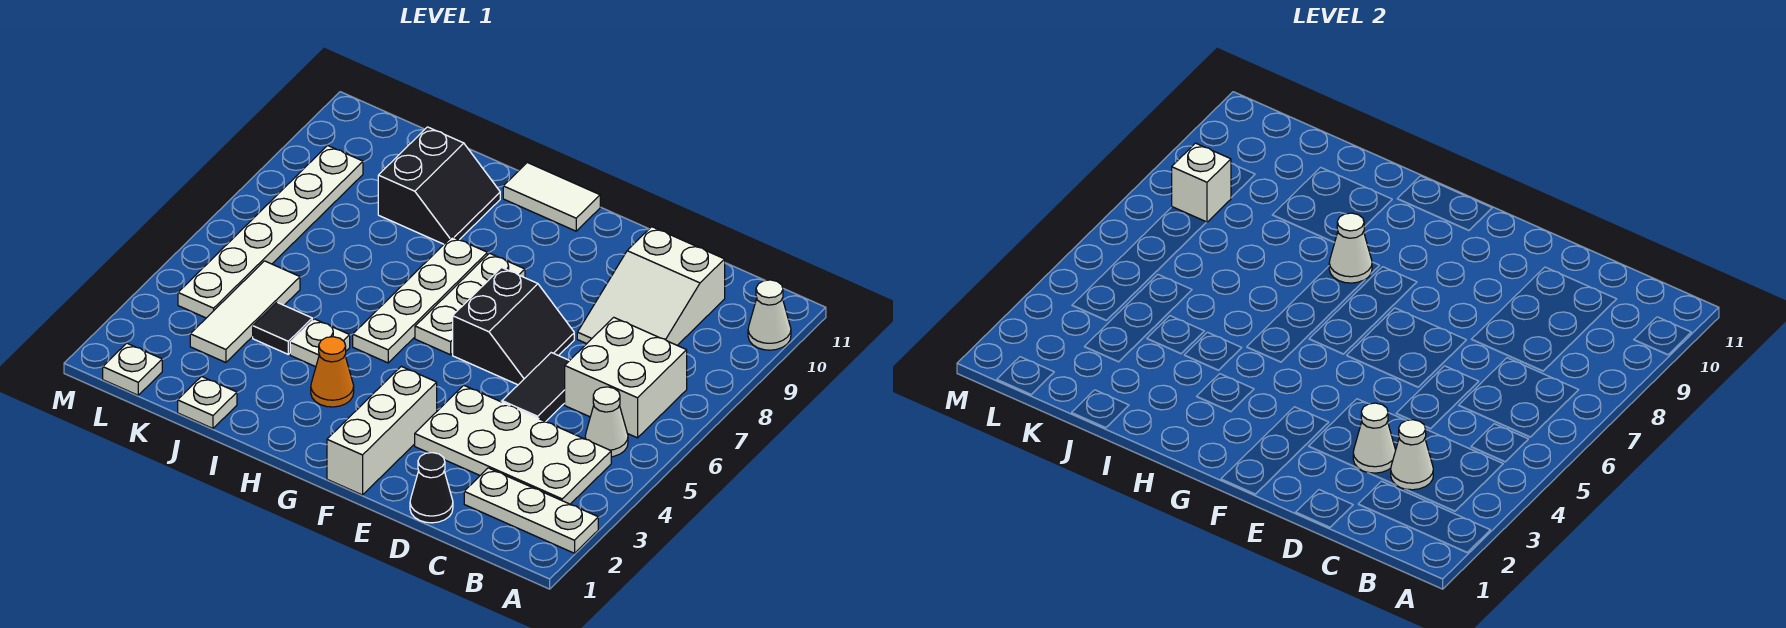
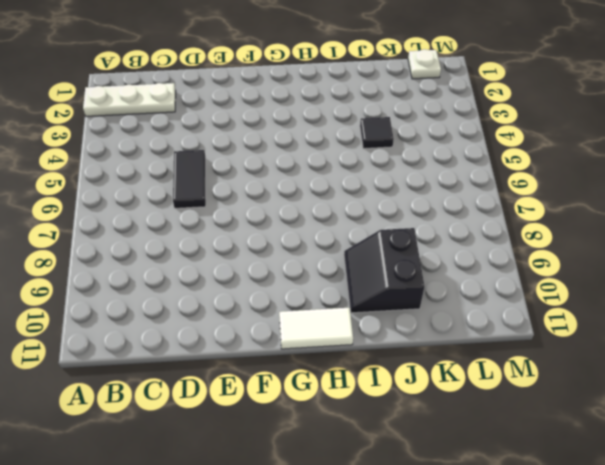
none -> white cone A10 level 1
none -> white plate B3:E4 level 1
none -> white cone B5 level 1

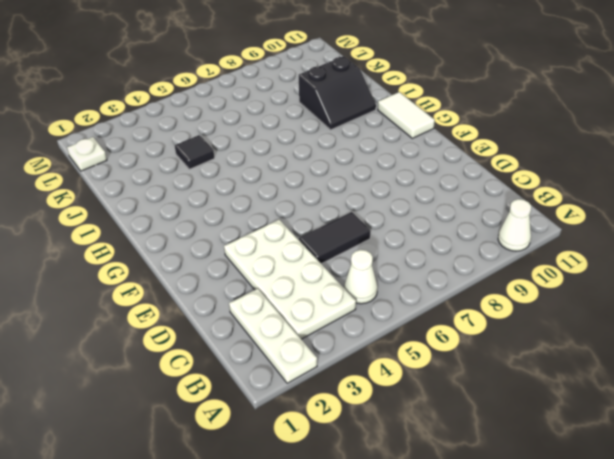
none -> white brick B6:C7 level 1
none -> white slope C8:D10 level 1 top 10
none -> black cone D1 level 1

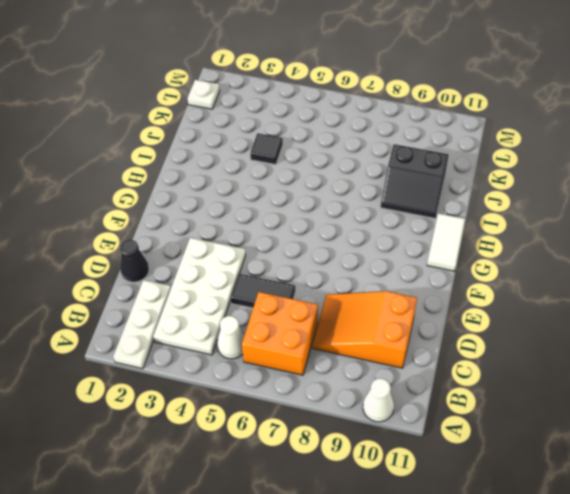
orange brick B6:C7 level 1 -> white brick B6:C7 level 1
orange slope C8:D10 level 1 top 10 -> white slope C8:D10 level 1 top 10
none -> black slope E6:F7 level 1 top F
none -> white brick F1:F3 level 1
none -> white plate G6:G8 level 1

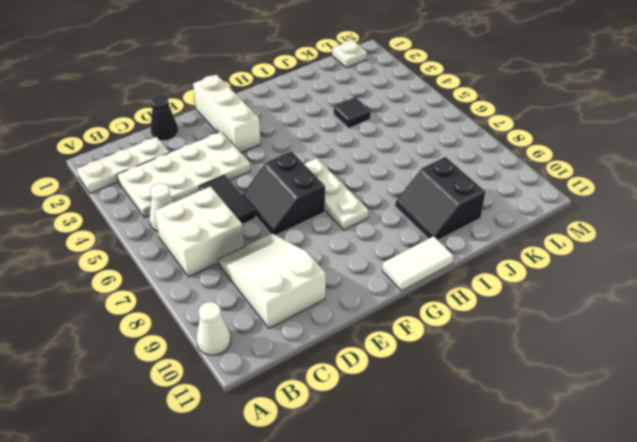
none -> orange cone H3 level 1
none -> white plate H5:H8 level 1
none -> white plate I4 level 1

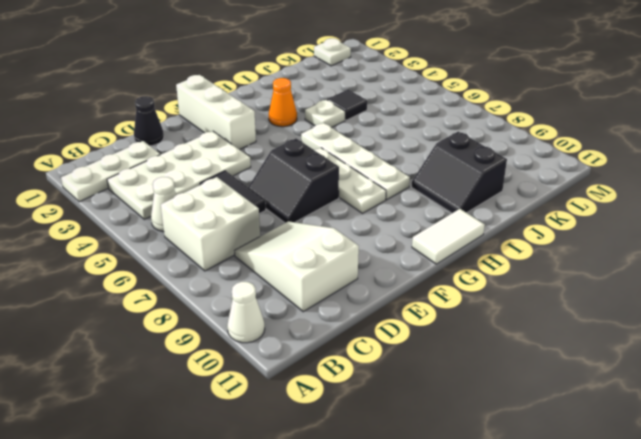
none -> white plate J1 level 1
none -> white tile K3:K5 level 1
none -> white plate L4:L9 level 1

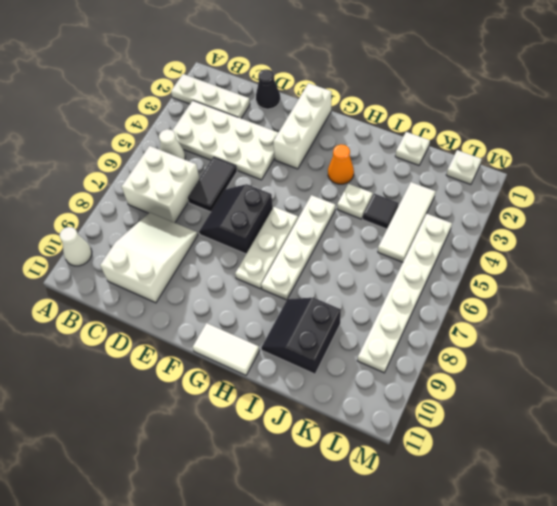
none -> white cone C3 level 2
none -> white cone D3 level 2
none -> white cone H8 level 2

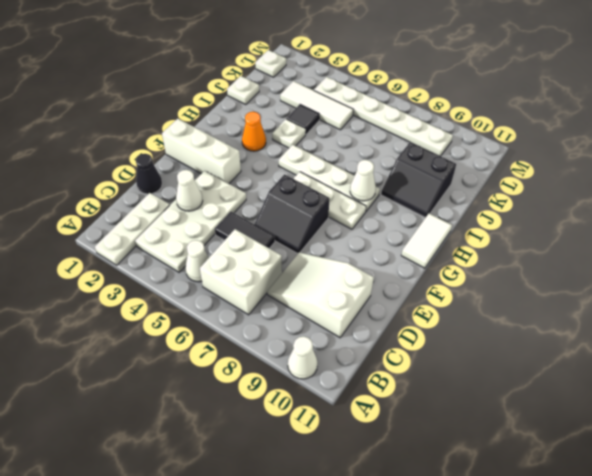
none -> white cone C3 level 2
none -> white brick L8 level 2

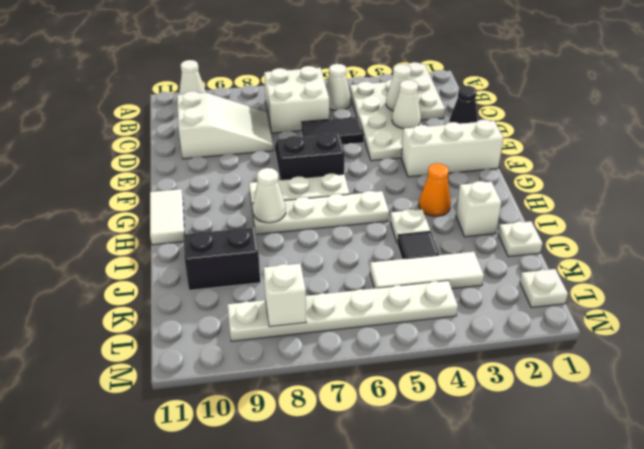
white brick I2 level 1 -> none

